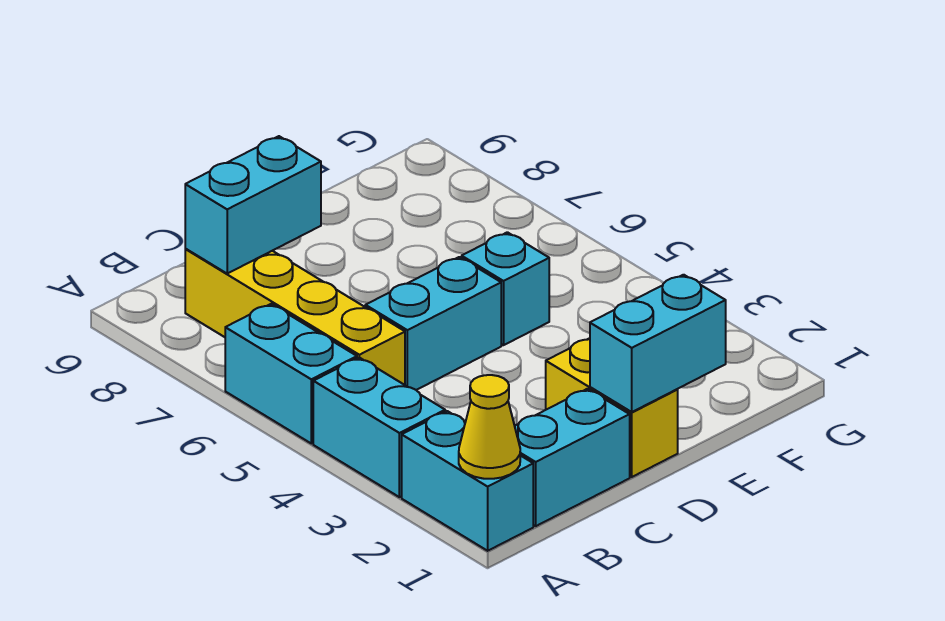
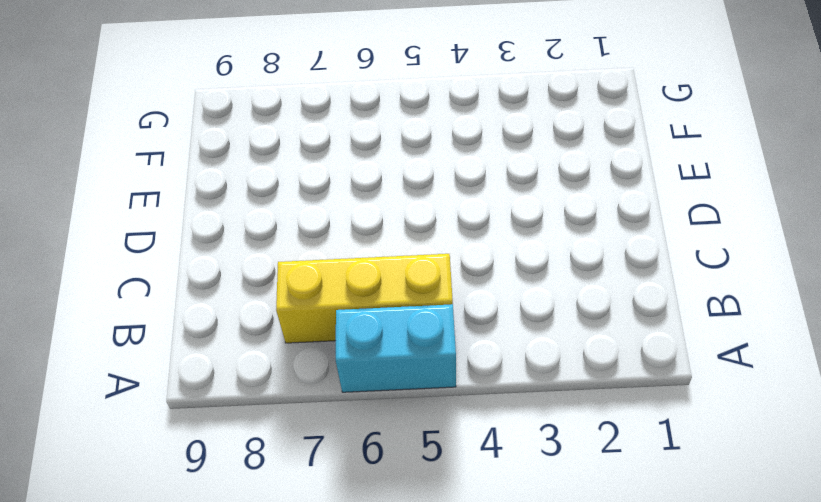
yellow brick B5:B7 level 1 -> yellow brick B5:B8 level 1
none -> cyan brick A1:A2 level 1
none -> cyan brick A3:A4 level 1

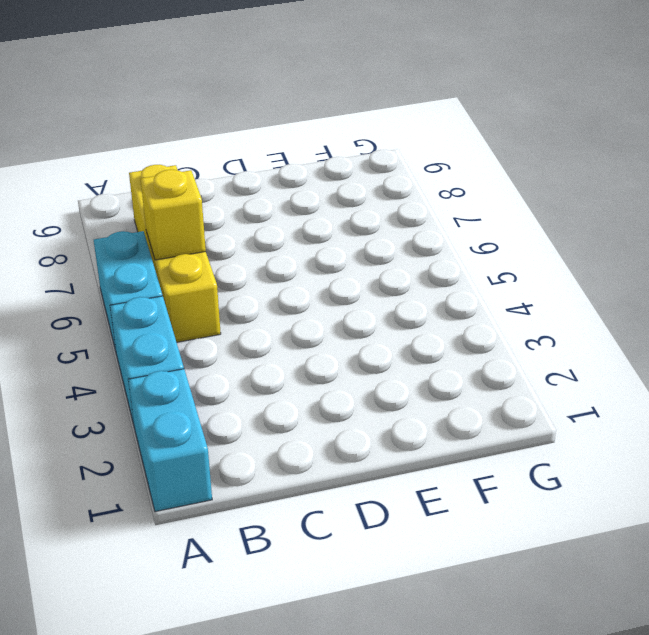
yellow brick B6 level 2 -> none
none -> cyan brick B1:C1 level 1
none -> cyan brick C5:D5 level 1

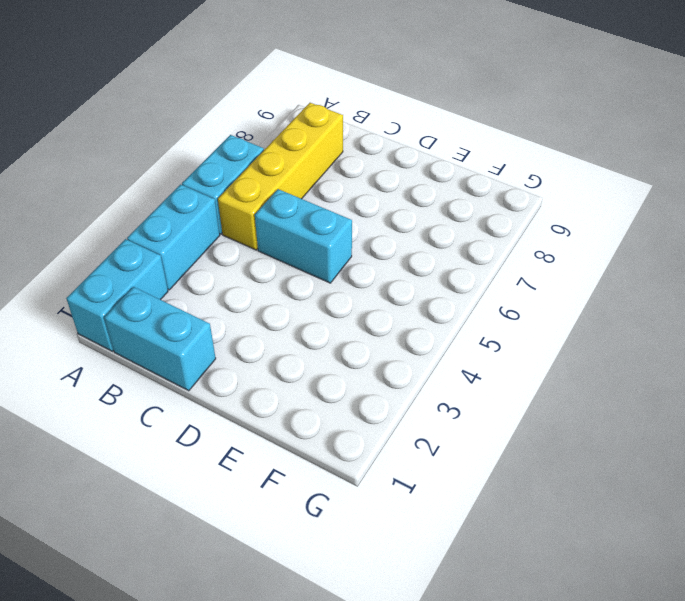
none -> yellow brick D1:D2 level 1
none -> cyan brick E5 level 1

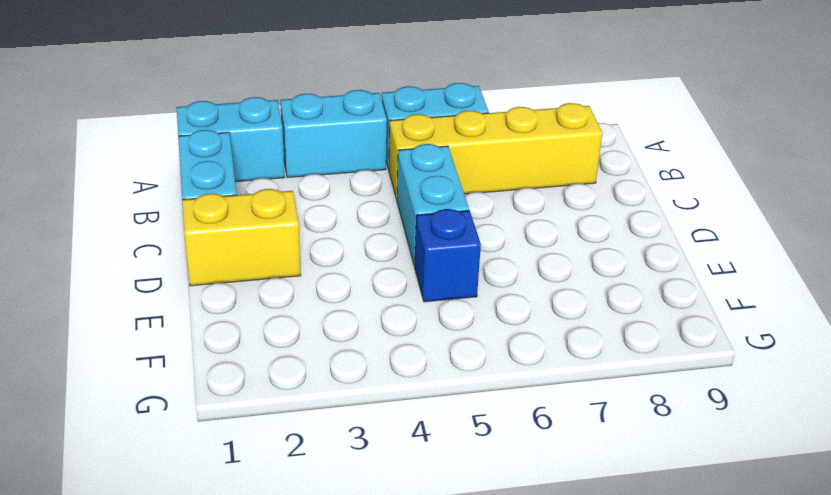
blue brick E5 level 1 -> cyan brick E5 level 1
none -> yellow cone A1 level 2
none -> cyan brick B8:C8 level 2

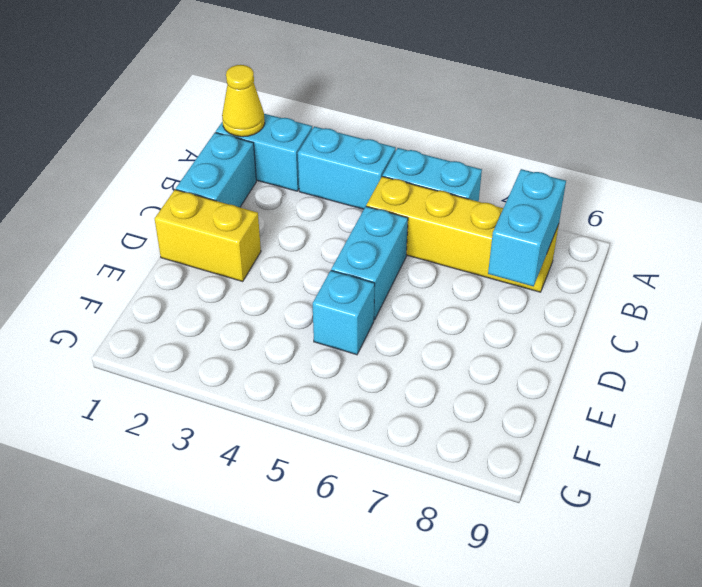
none -> cyan brick D1:E1 level 2

